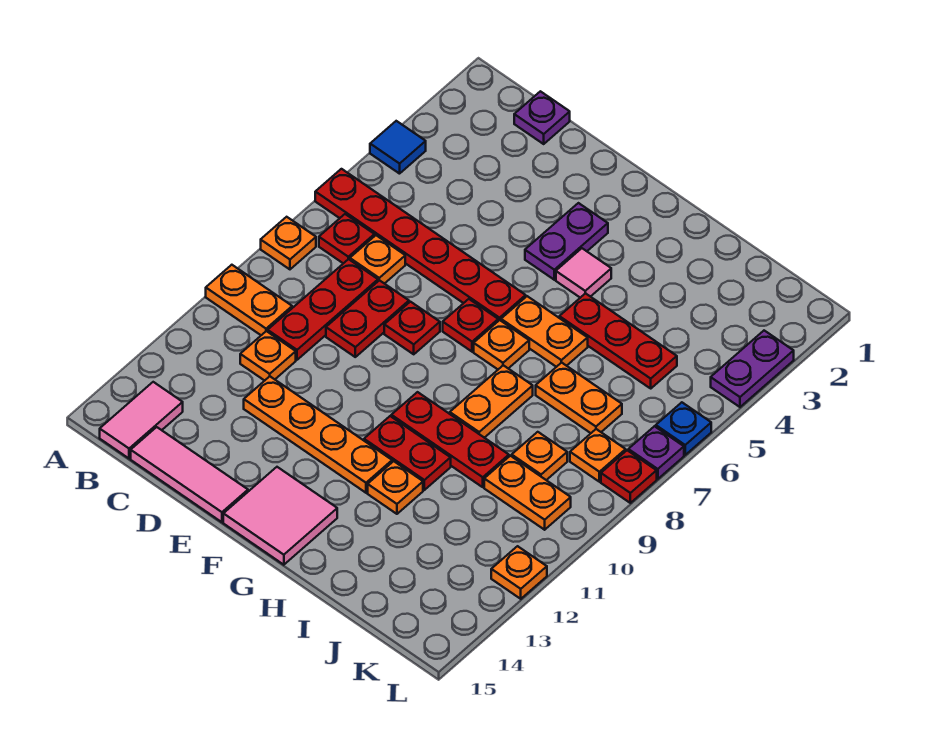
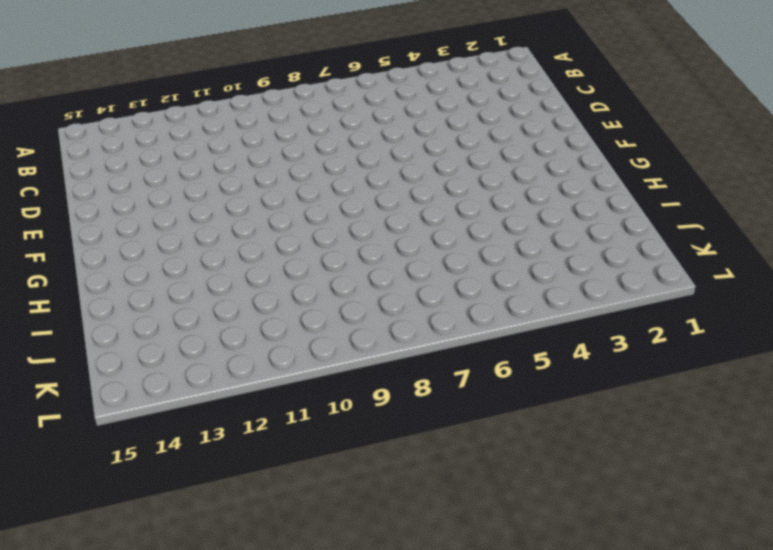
none -> blue tile A4 level 1
none -> red plate A6:F6 level 1
none -> orange plate A8 level 1
none -> orange plate A10:B10 level 1

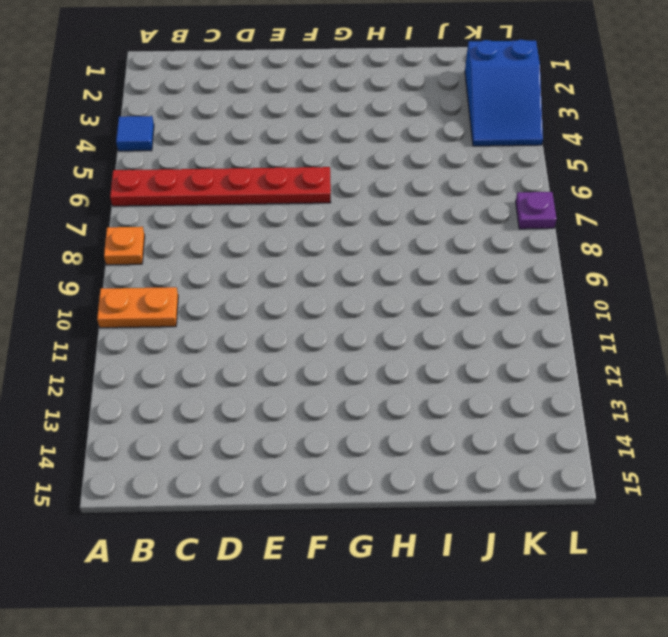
blue slope K2:L4 level 1 top 2 -> purple plate L3:L4 level 1
none -> red plate B7 level 1
none -> pink tile B14:B15 level 1
none -> purple plate C1 level 1
none -> orange plate C7 level 1

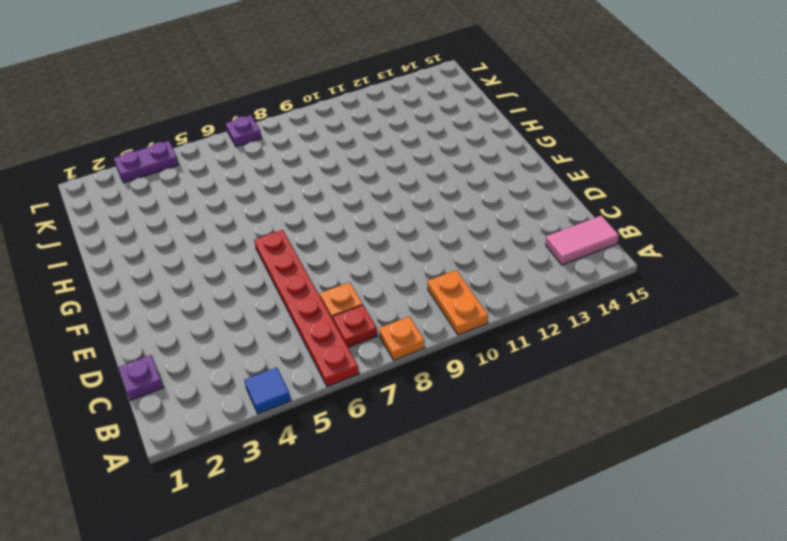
none -> red plate C8:C10 level 1
none -> orange plate C11 level 1
none -> pink tile C15:E15 level 1
none -> red plate D8:D9 level 1

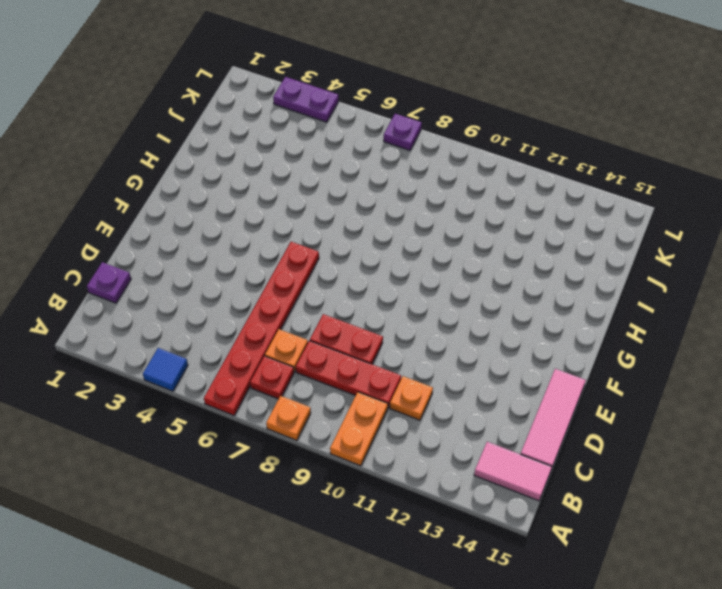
none -> orange plate D12:G12 level 1
none -> red plate E8 level 1
none -> purple plate F3:F4 level 1
none -> red plate F7 level 1

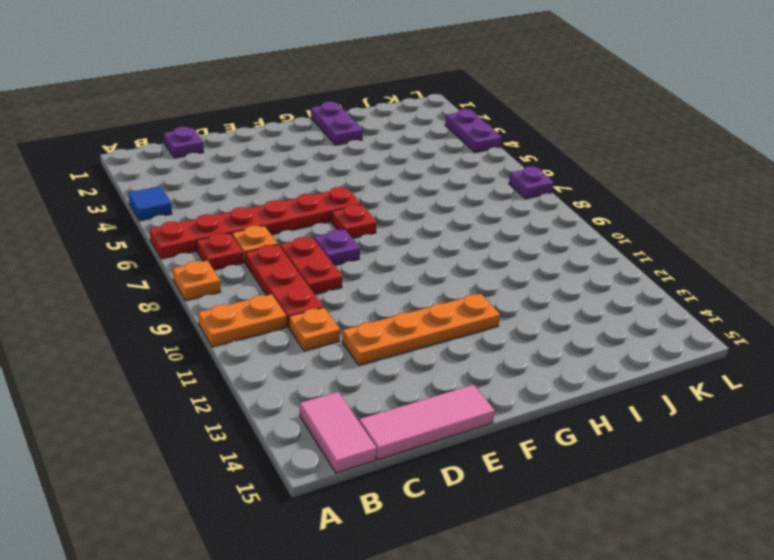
purple plate E8 level 1 -> red plate E8 level 1
purple plate H1:H2 level 1 -> purple plate F3:F4 level 1
none -> pink tile F14:G15 level 1
none -> pink tile G4 level 1
none -> orange plate G6:H6 level 1
none -> orange plate G7 level 1

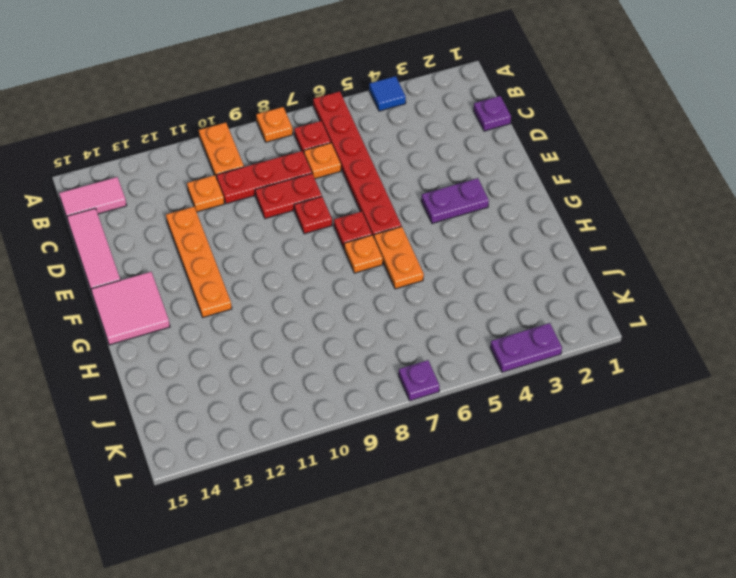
none -> pink tile G4 level 1
none -> red plate G10:I10 level 1
none -> red plate G11:H11 level 1
none -> red plate H5:J5 level 1

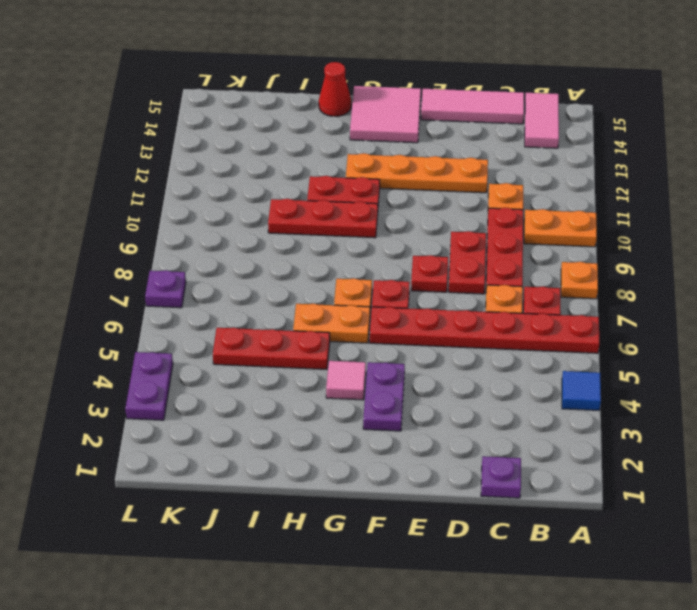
red cone H15 level 1 -> none
none -> orange plate H8:H9 level 1
none -> orange plate H12 level 1
none -> orange plate I7:J7 level 1
none -> orange plate J9 level 1

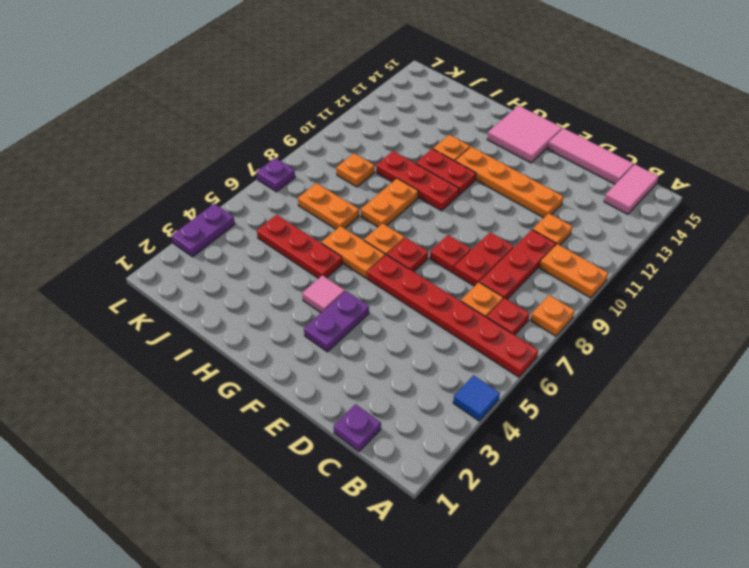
none -> orange plate J10:K10 level 1
none -> orange plate K8 level 1
none -> blue plate L6 level 1
none -> red plate L8 level 1

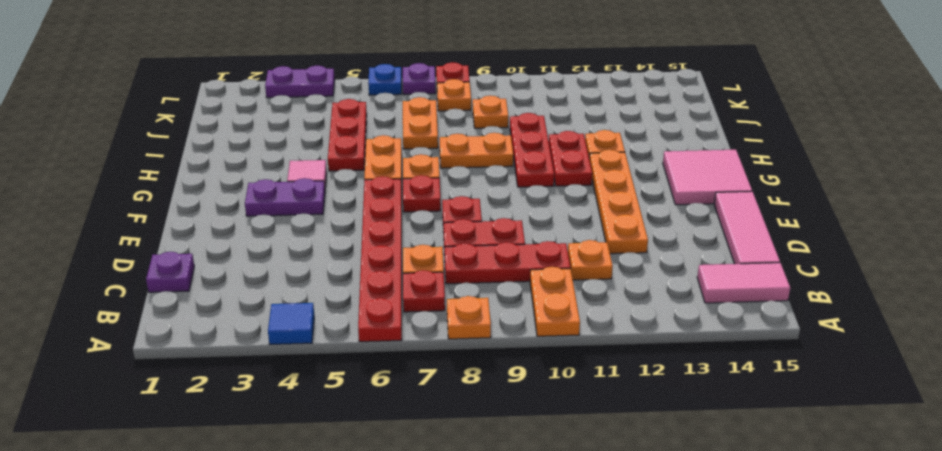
none -> orange plate J10:K10 level 1
none -> orange plate L12 level 1

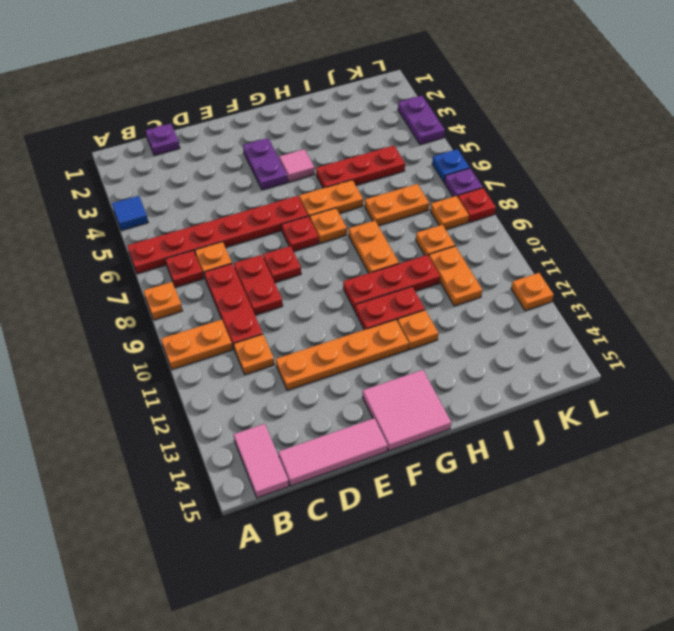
orange plate J10:J11 level 1 -> orange plate J10:K10 level 1

